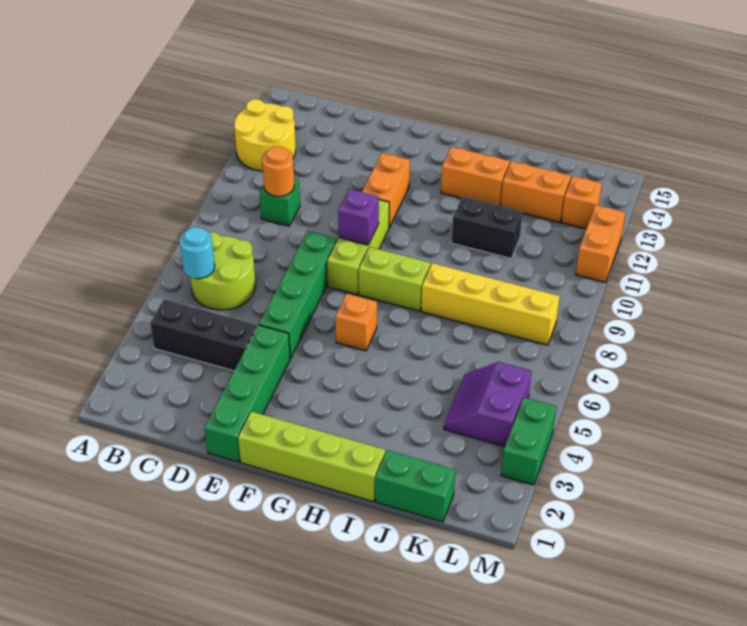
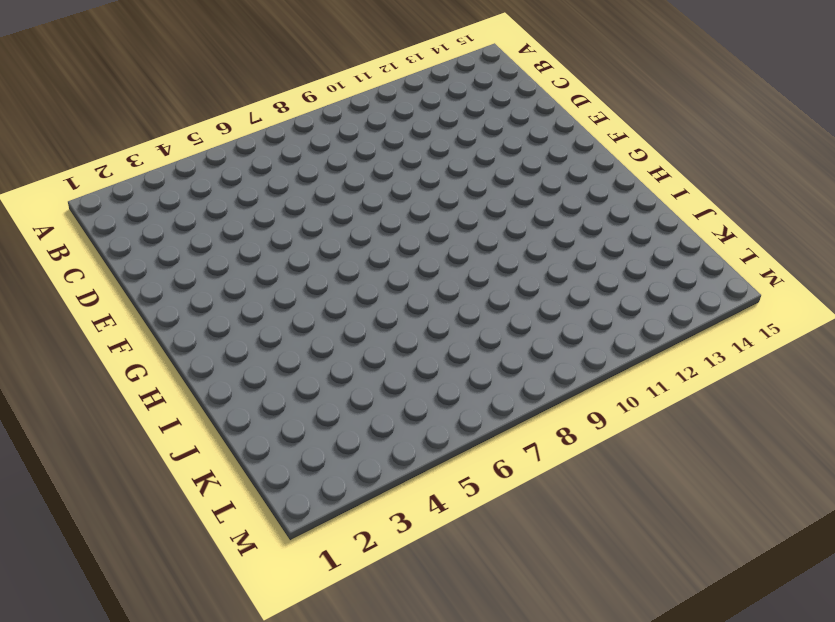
none -> yellow round brick A12:B13 level 1
none -> black brick B4:D4 level 1
none -> lime round brick B6:C7 level 1

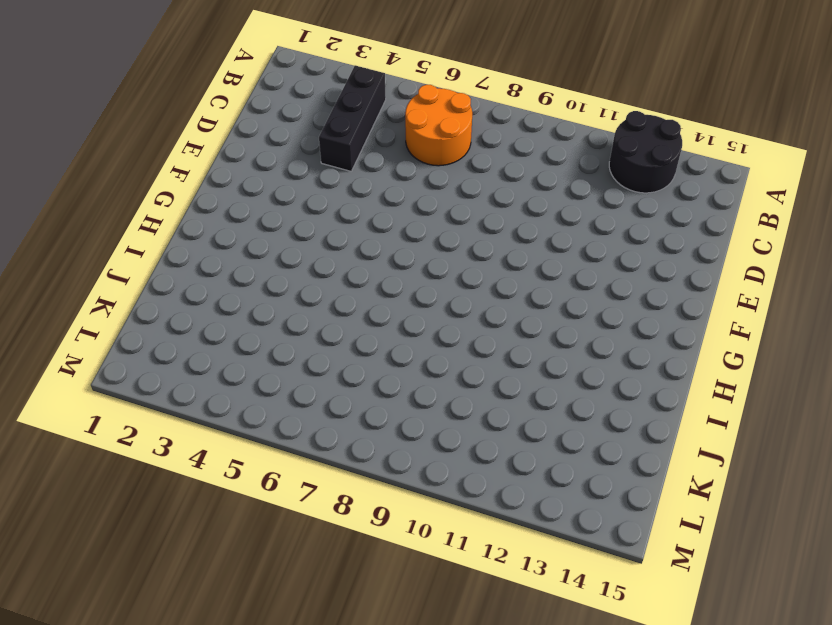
black round brick A12:B13 level 1 -> yellow round brick A12:B13 level 1
orange round brick B6:C7 level 1 -> lime round brick B6:C7 level 1
none -> green brick C10 level 1
none -> green brick E1:E4 level 1
none -> green brick E5:E8 level 1

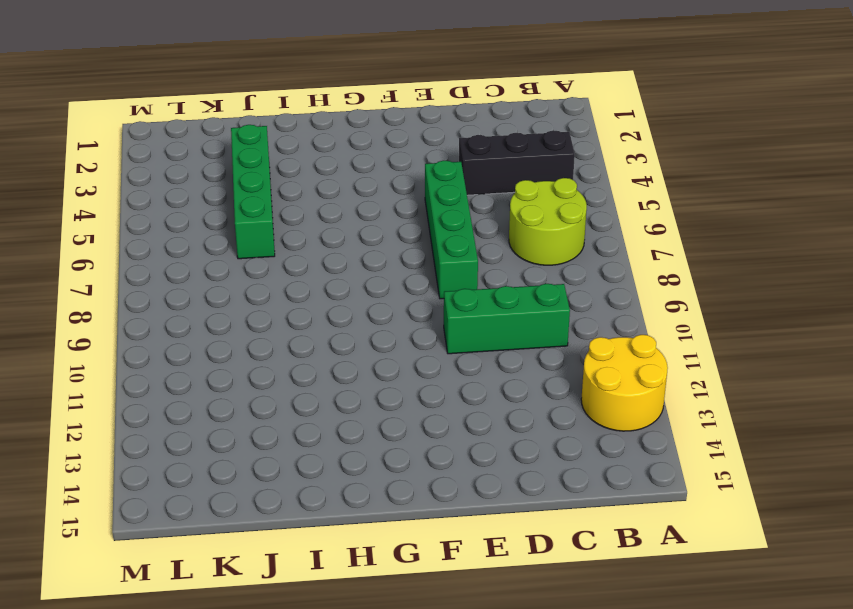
green brick C10:E10 level 1 -> green brick C10 level 1
green brick J3:J6 level 1 -> green brick E1:E4 level 1
none -> lime brick F1:I1 level 1
none -> lime brick F8:F10 level 1
none -> orange brick F11:F12 level 1

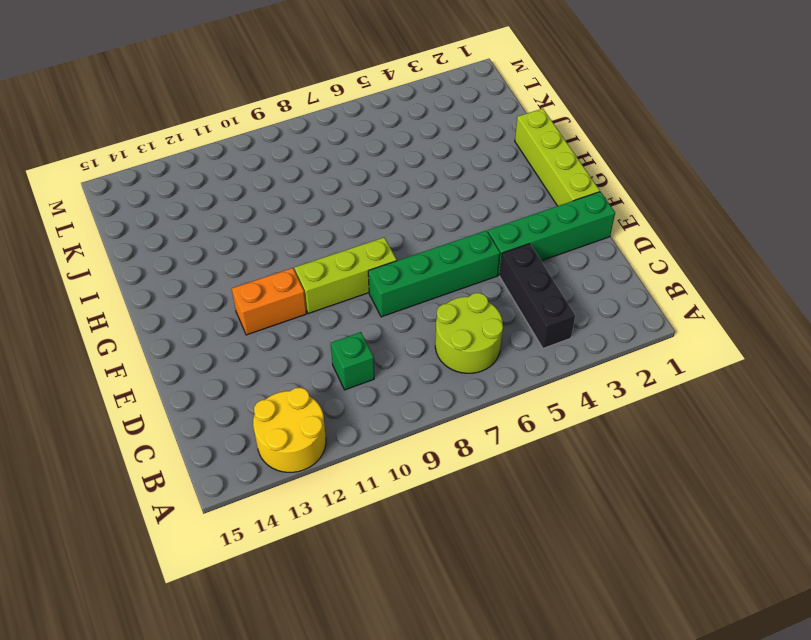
none -> orange brick G6 level 1
none -> lime brick G8:H8 level 1
none -> orange brick H13:I13 level 1

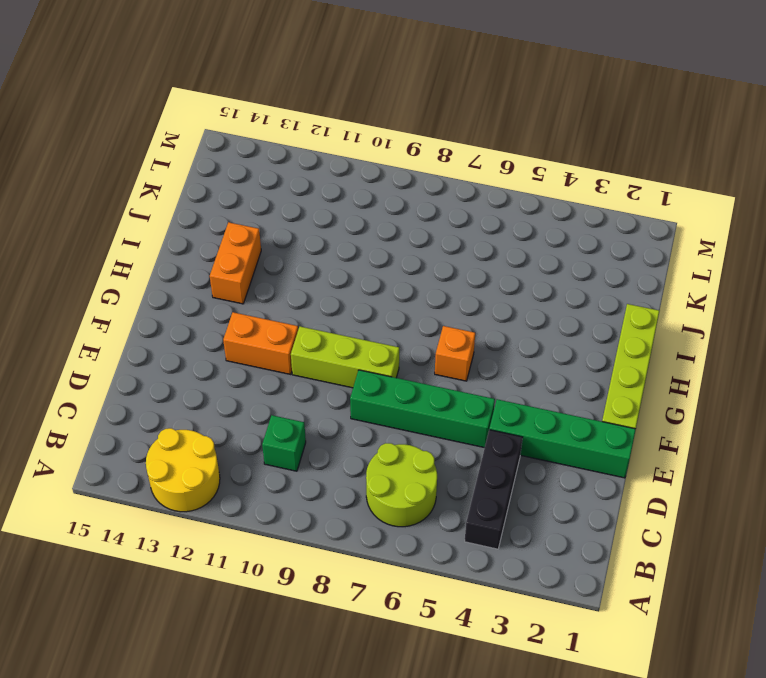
none -> lime brick G8:H8 level 1
none -> yellow brick I8:L8 level 1
none -> black brick I11:J11 level 1

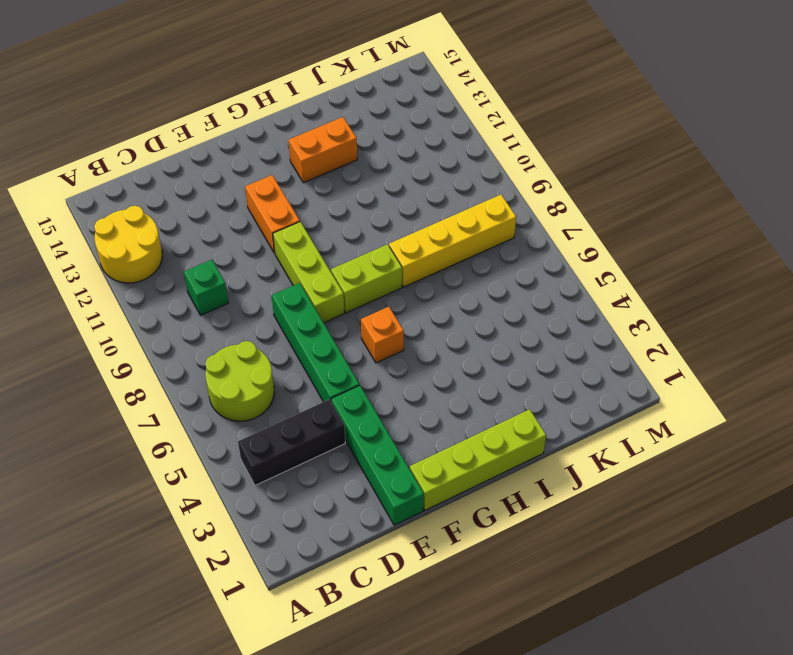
none -> black brick I11:J11 level 1
none -> green brick J1:K1 level 1
none -> orange brick J13:K13 level 1

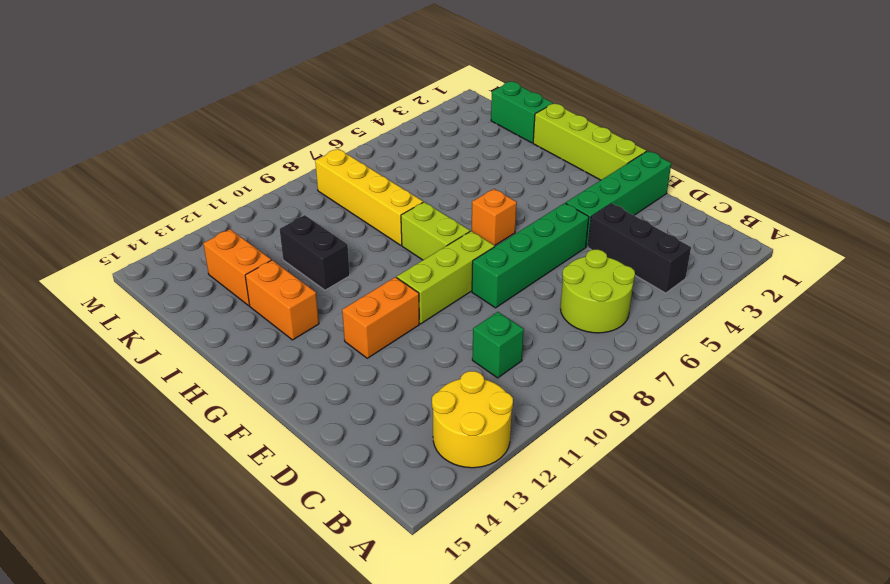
none -> purple slope K4:L5 level 1 top L
none -> orange brick L13 level 1
none -> green brick M3:M4 level 1

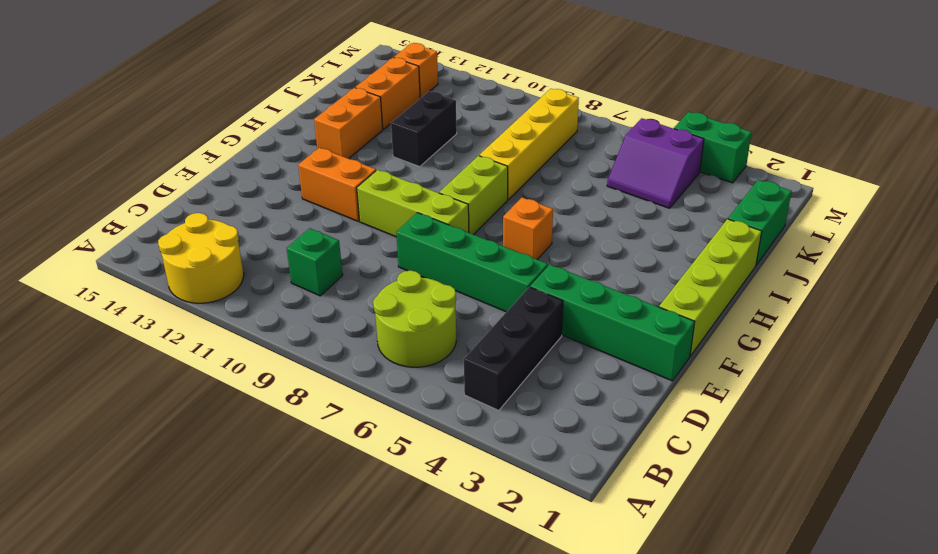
none -> orange brick M11:M12 level 1
none -> cyan round brick B6 level 2
none -> orange round brick C10 level 2

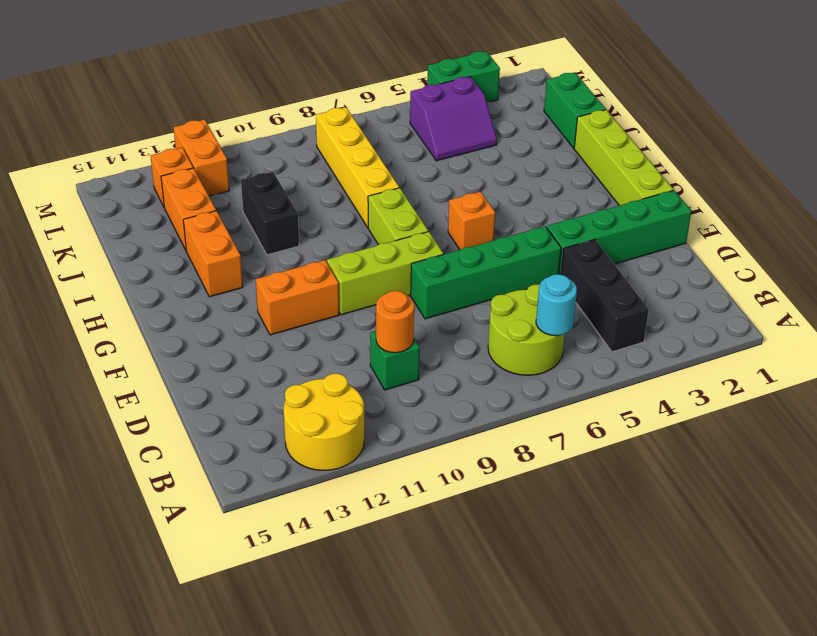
orange brick L12:M12 level 1 -> orange brick M11:M12 level 1
none -> purple brick F9 level 2

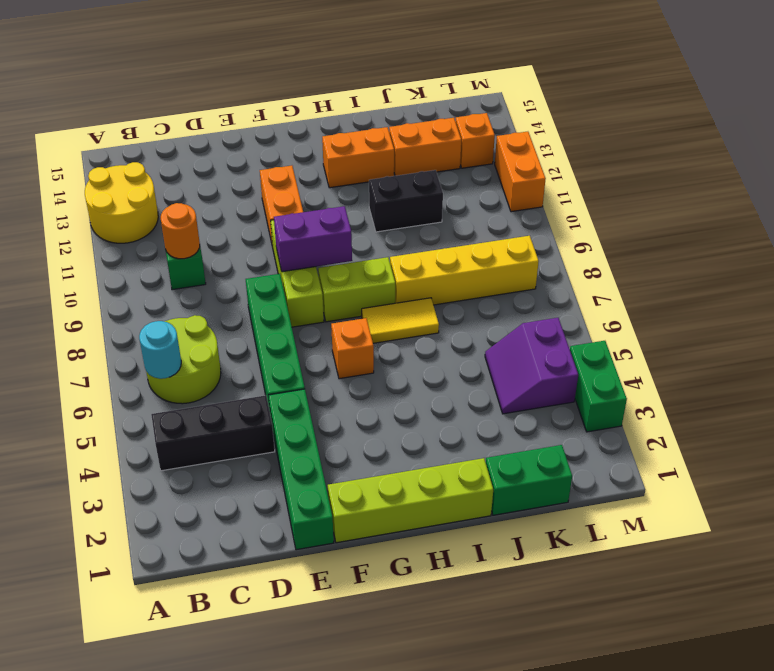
purple brick F9:G9 level 2 -> purple brick F9 level 2
yellow tile H7:I7 level 1 -> none

